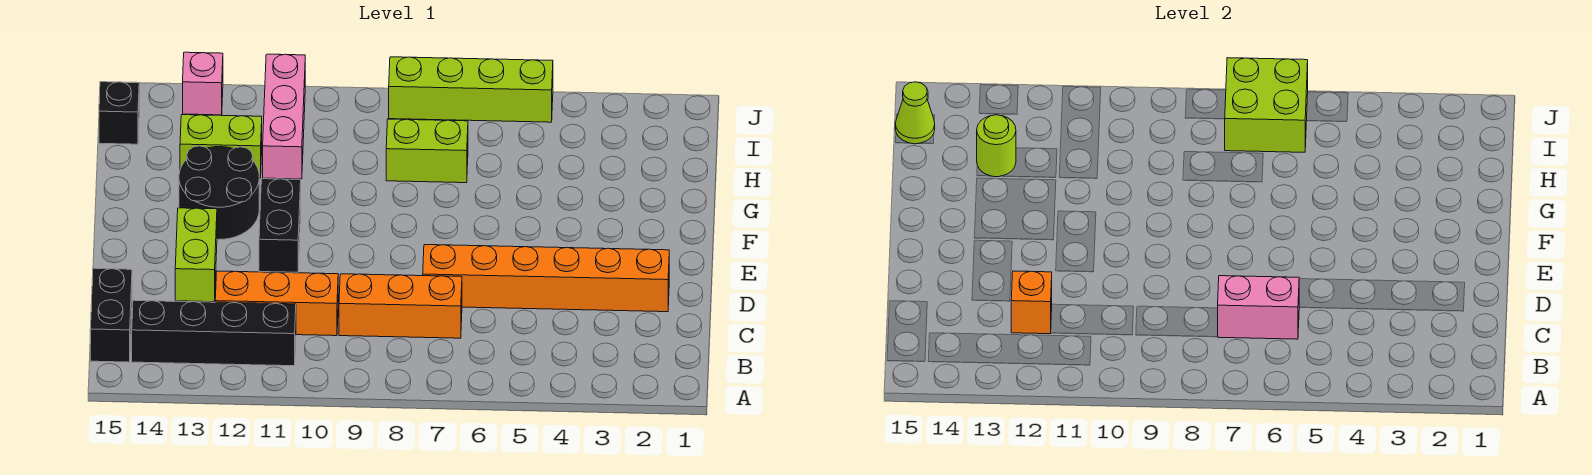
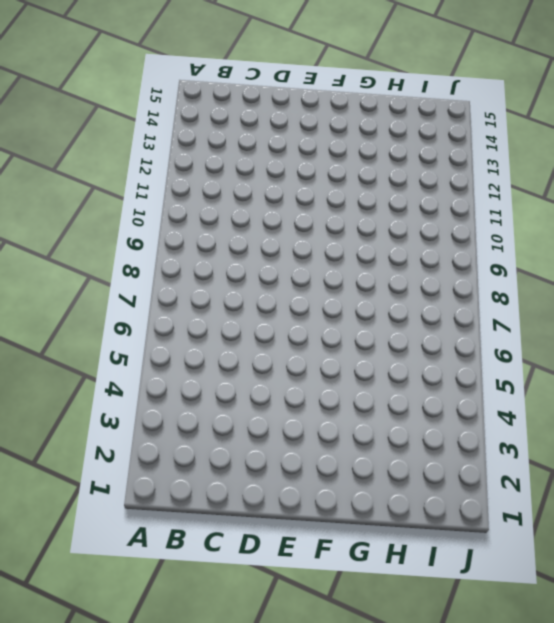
none -> black brick B11:B14 level 1
none -> black brick B15:C15 level 1
none -> orange brick C7:C9 level 1

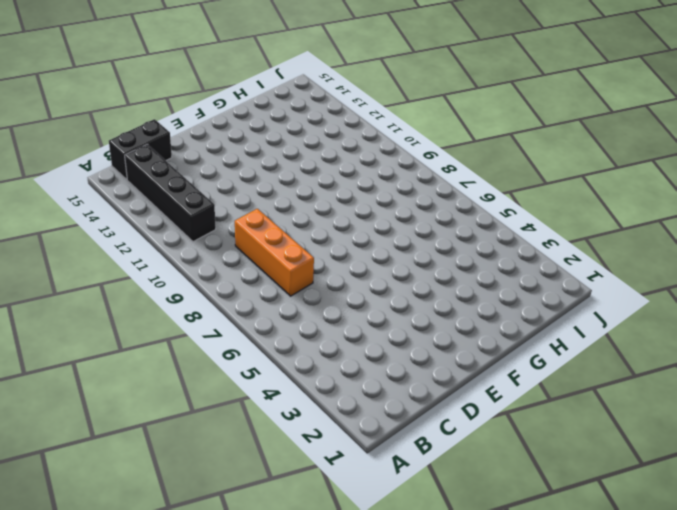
none -> orange brick C10:C12 level 1
none -> orange brick D2:D7 level 1
none -> lime brick D13:E13 level 1

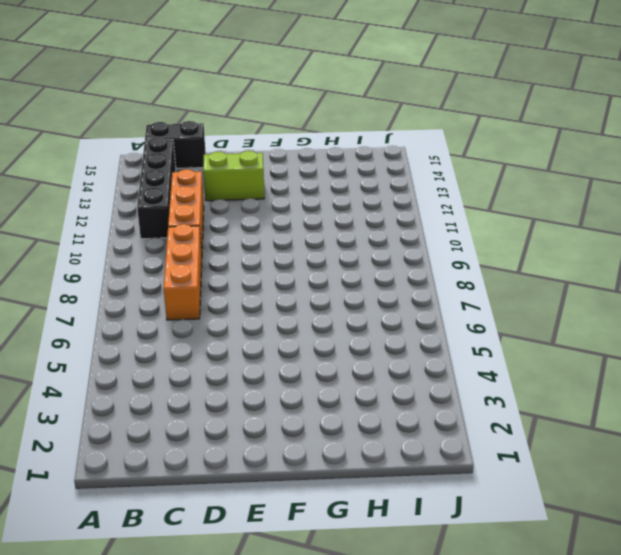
none -> orange brick D2:D7 level 1
none -> black brick E11:F11 level 1
none -> black round brick F12:G13 level 1

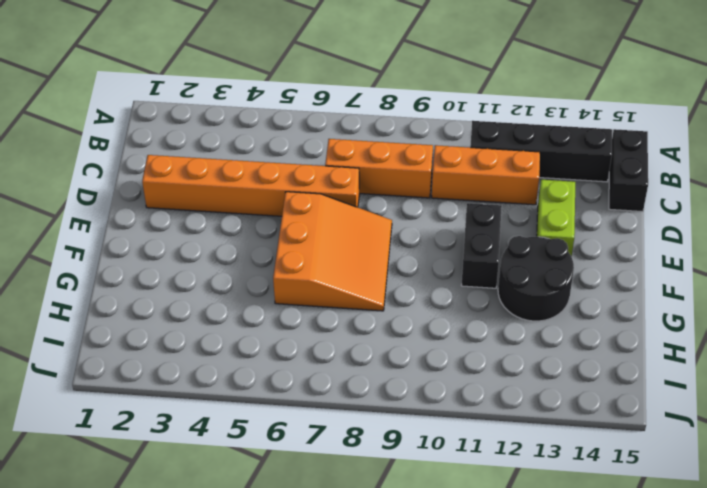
orange slope E6:G8 level 1 top 6 -> none
none -> lime brick H7:H8 level 1
none -> pink brick H11:J11 level 1
none -> lime brick H12:H13 level 1

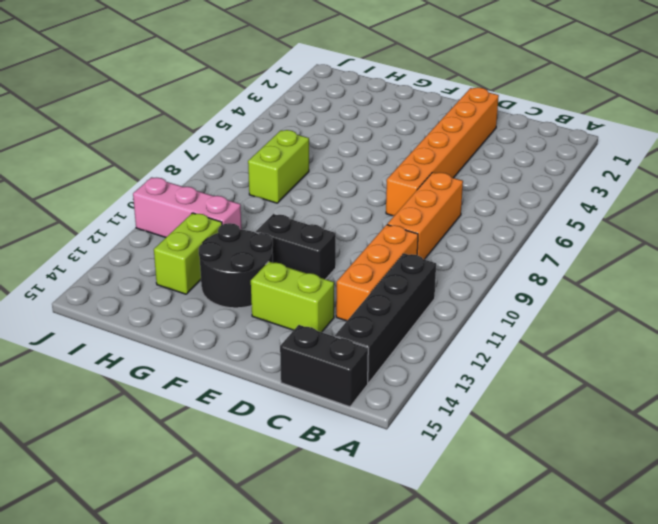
none -> black brick I15 level 1
none -> lime brick J5:J8 level 1
none -> pink brick J13 level 1

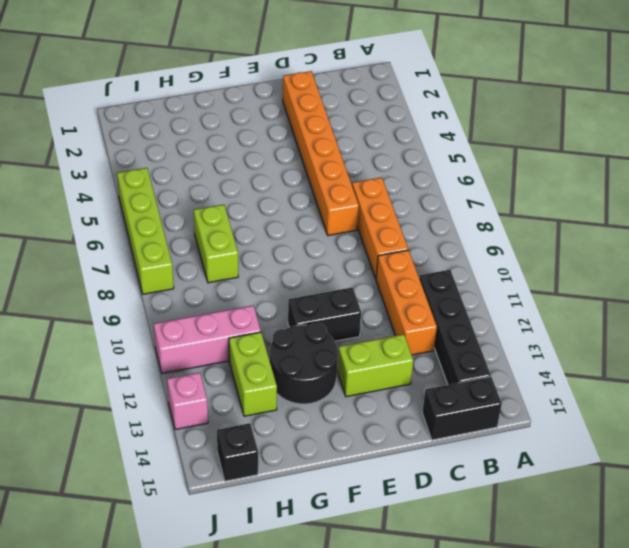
none -> pink brick C6:C7 level 2
none -> orange brick C12 level 2
none -> lime round brick H13 level 2

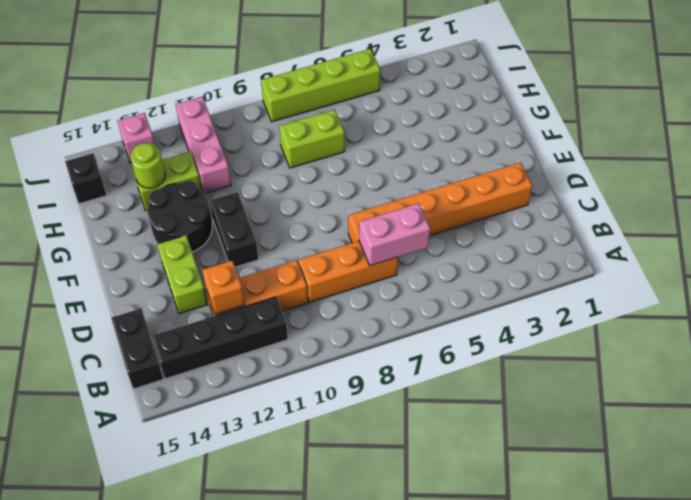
none -> lime brick I6:J7 level 2
none -> lime cone I15 level 2

